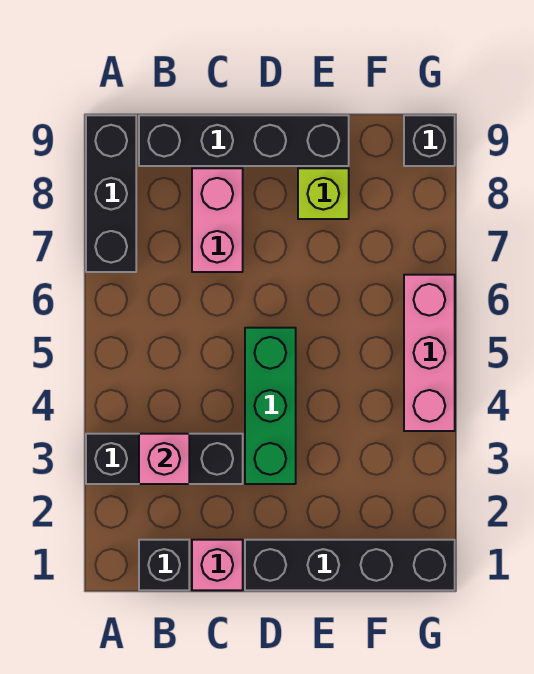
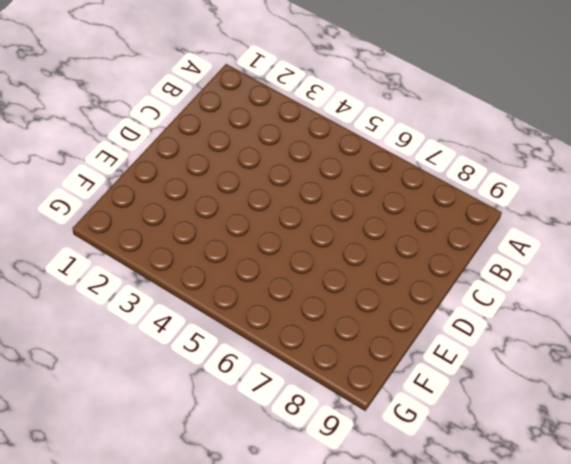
none -> black brick A3:C3 level 1
none -> black brick A7:A9 level 1
none -> black brick B1 level 1

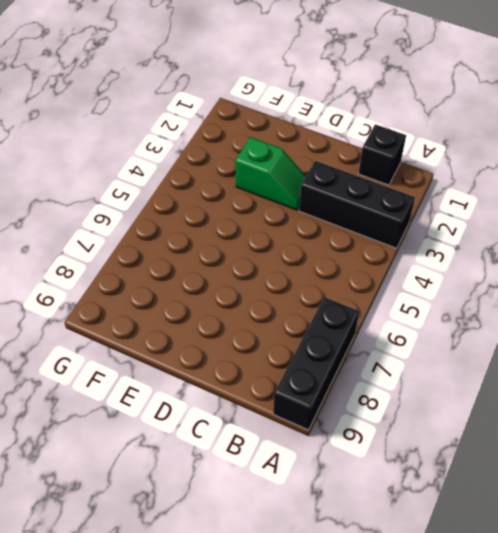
green slope D3:E3 level 1 top E -> green brick D3:D5 level 1
none -> black brick B9:E9 level 1
none -> pink brick C1 level 1
none -> pink brick C7:C8 level 1

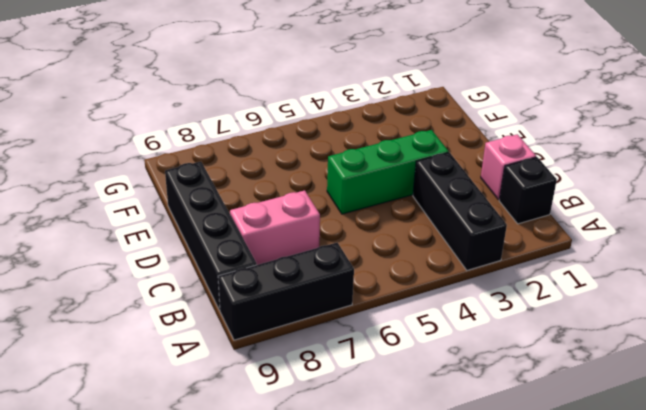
none -> black brick D1:G1 level 1
none -> lime brick E8 level 1
none -> pink brick G4:G6 level 1

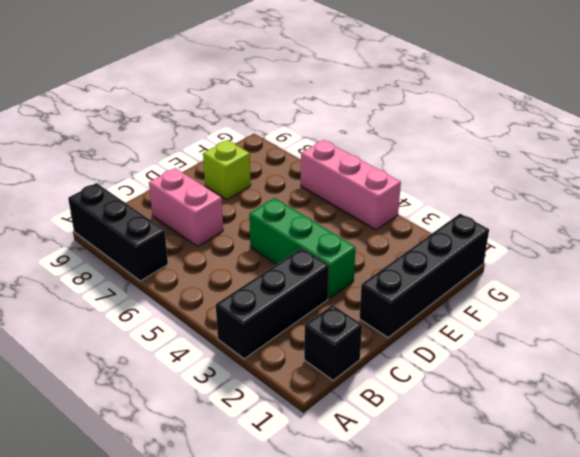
none -> black brick B9:E9 level 1
none -> pink brick C1 level 1
none -> black brick G9 level 1

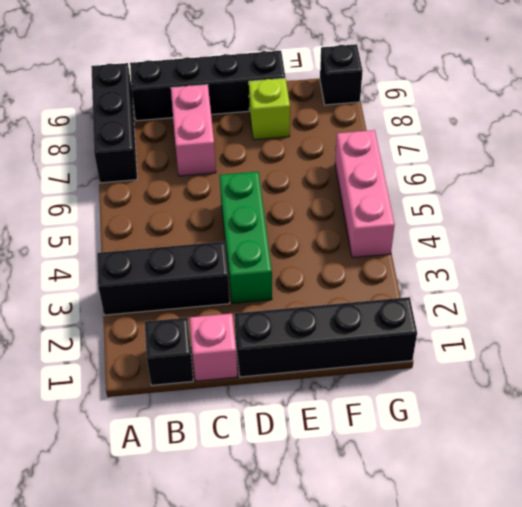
none -> pink brick B3 level 2

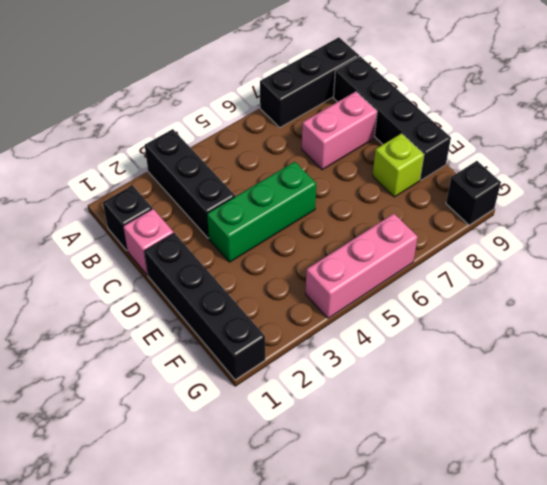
none -> pink brick B3 level 2

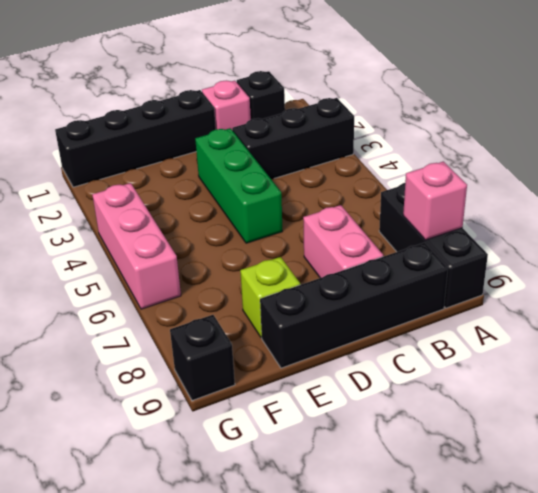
pink brick A8 level 2 -> pink brick B3 level 2

